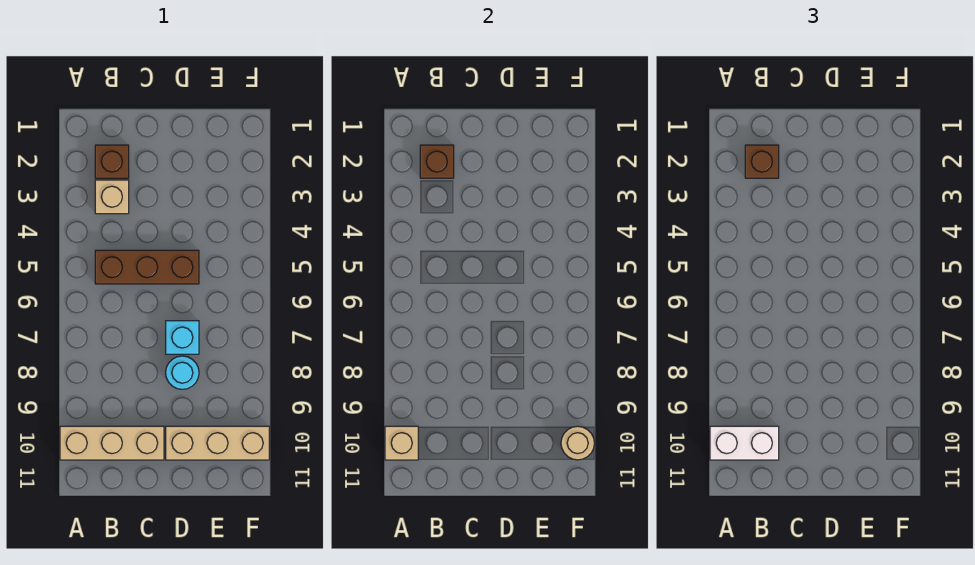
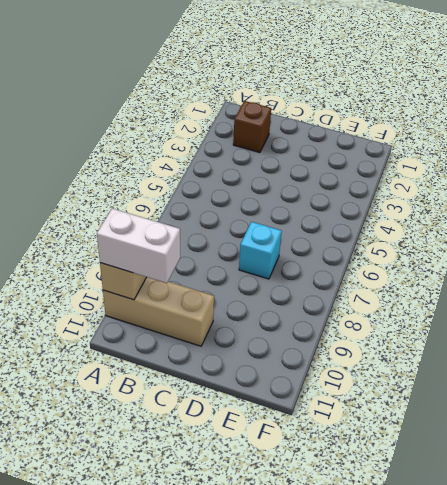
none -> tan brick B3 level 1
none -> brown brick B5:D5 level 1
none -> cyan round brick D8 level 1

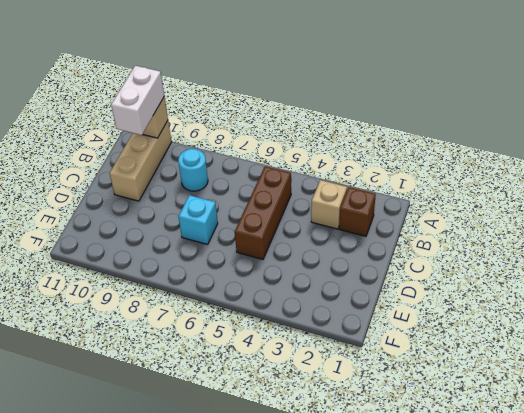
cyan round brick B8 level 1 -> cyan round brick D8 level 1
none -> tan brick D10:F10 level 1
none -> brown brick B2 level 2
none -> tan round brick F10 level 2

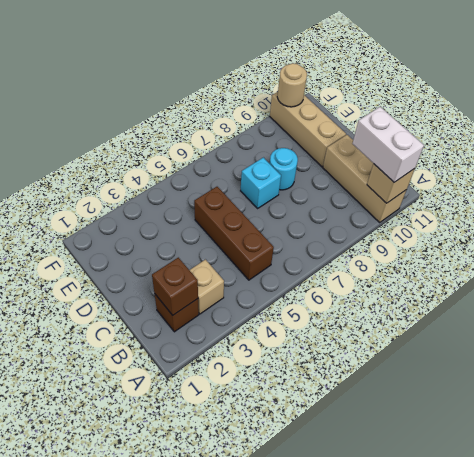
none -> brown brick B2 level 3

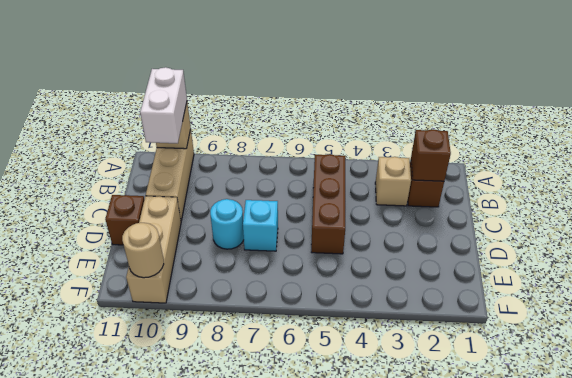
brown brick D11 level 1 -> brown brick B2 level 3

